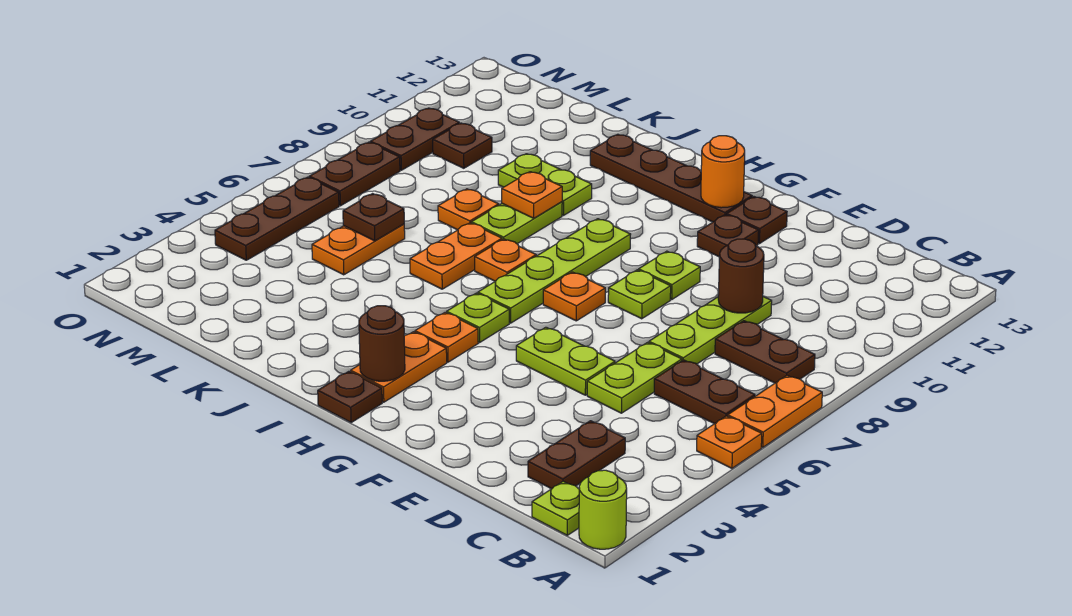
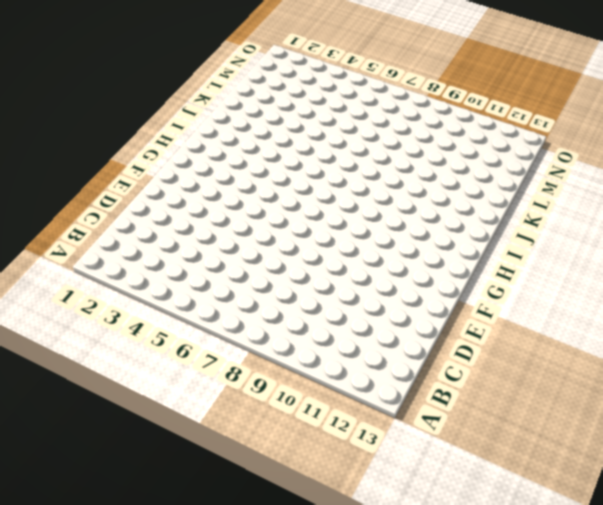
none -> lime round brick A1 level 1
none -> orange plate A5 level 1
none -> orange plate A6:A7 level 1
none -> lime plate B1 level 1

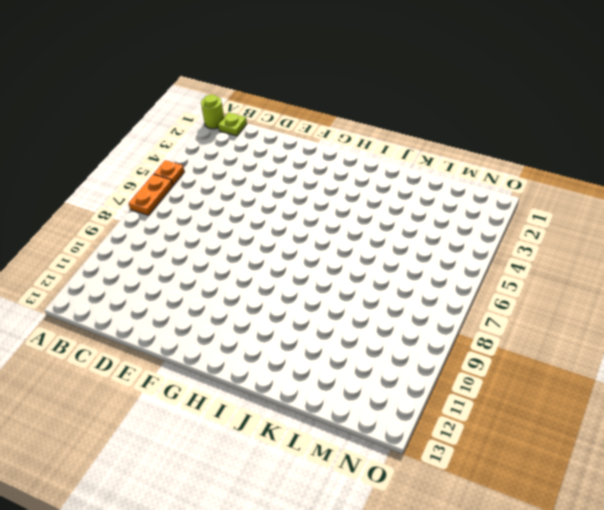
none -> brown plate B6:C6 level 1
none -> brown plate B8:C8 level 1
none -> brown plate C2:C3 level 1
none -> lime plate D5:D6 level 1

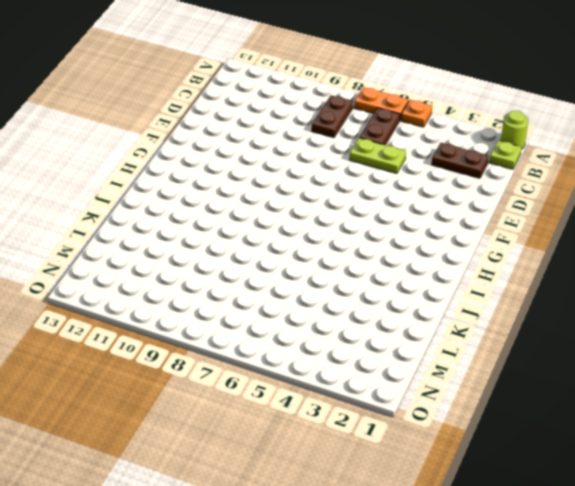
none -> lime plate D7:D9 level 1
none -> lime plate E5:F5 level 1
none -> lime plate F8 level 1
none -> lime plate F9 level 1

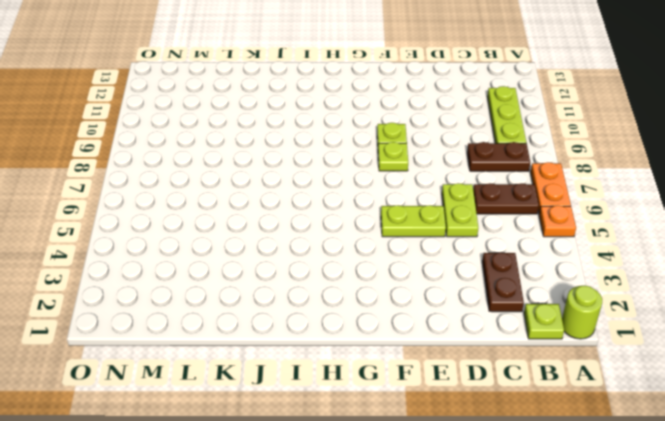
lime plate B9:B11 level 1 -> lime plate D7:D9 level 1
none -> brown plate F11 level 1
none -> brown plate F12 level 1
none -> orange plate G7 level 1
none -> brown plate G12:J12 level 1

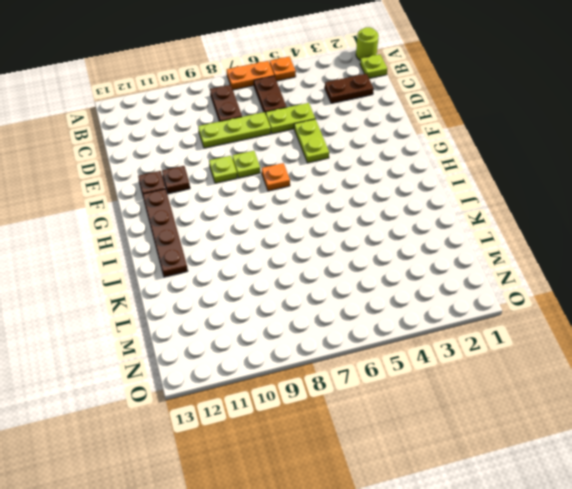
none -> brown plate H1 level 1
none -> orange plate H2:H3 level 1
none -> orange plate H4 level 1
none -> lime plate H5 level 1

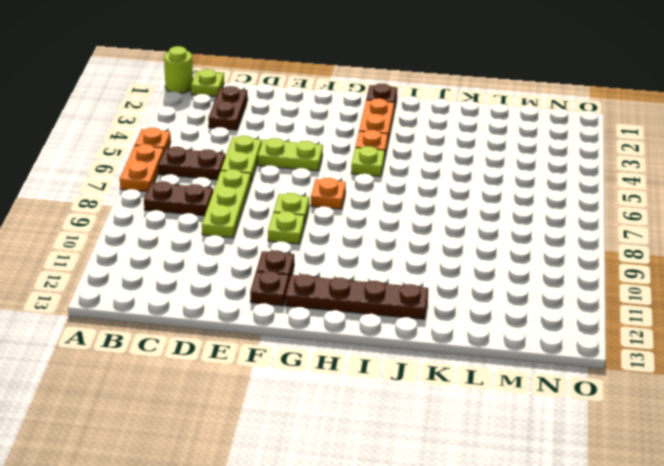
none -> lime plate H6:H9 level 1
none -> orange plate I7 level 1
none -> orange plate J6:J7 level 1
none -> lime plate J8:J9 level 1

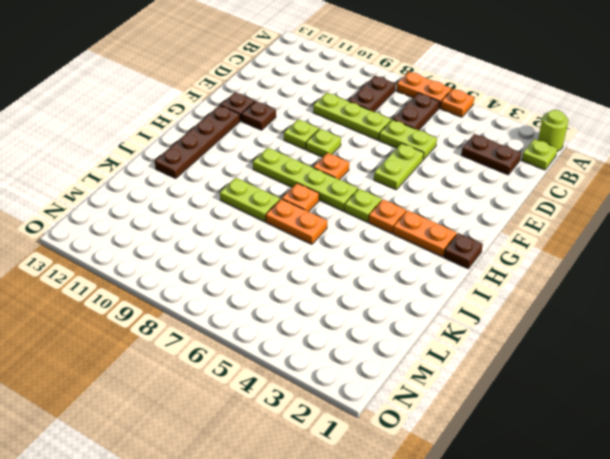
none -> lime plate J10:K10 level 1
none -> orange plate K8 level 1
none -> orange plate L5:L6 level 1
none -> brown plate M10 level 1

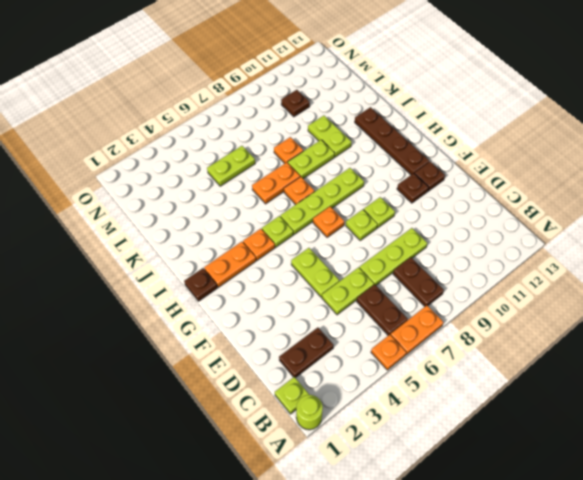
lime plate L5:L6 level 1 -> orange plate L5:L6 level 1
none -> brown plate N4:N6 level 1
none -> brown plate N7:N8 level 1
none -> brown plate N9:N10 level 1
none -> brown round brick D9 level 2

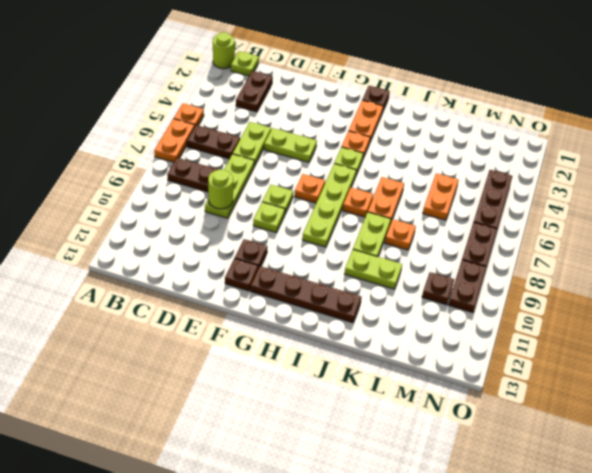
lime round brick D9 level 2 -> brown round brick D9 level 2
none -> orange round brick G12 level 2
none -> brown round brick H2 level 2
none -> orange plate J9 level 2
none -> brown plate L6 level 2

